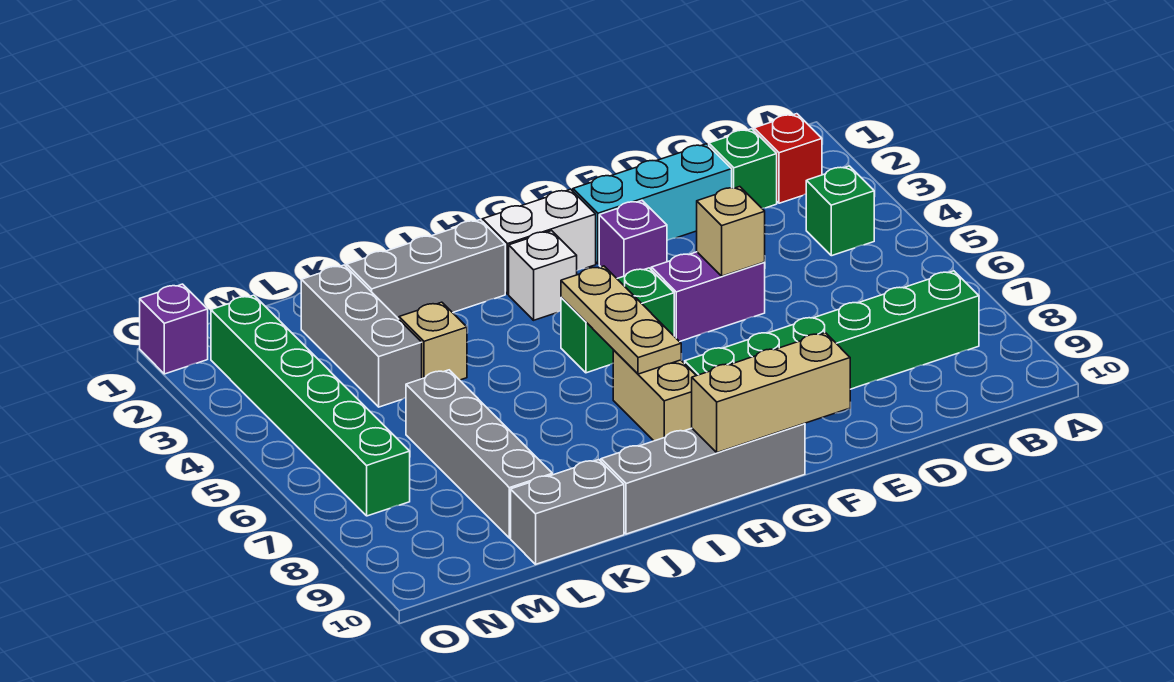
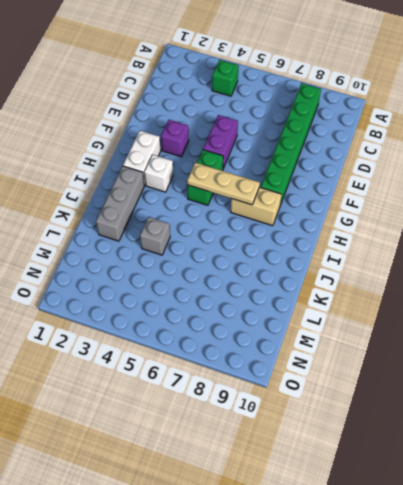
grey brick K4 level 1 -> tan brick K4 level 1
none -> red brick B2 level 1
none -> green brick C2 level 1
none -> cyan brick D2:F2 level 1

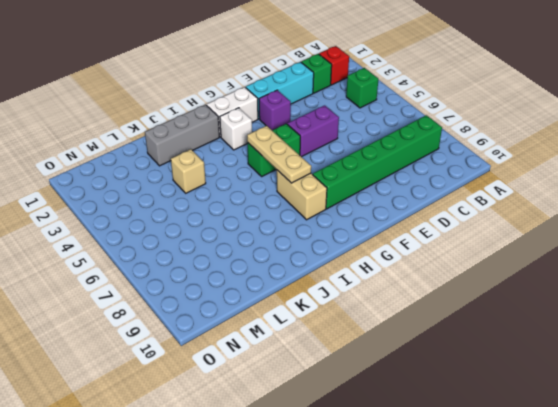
none -> grey brick G10:J10 level 1
none -> grey brick K10:L10 level 1
none -> grey brick L2:L4 level 1

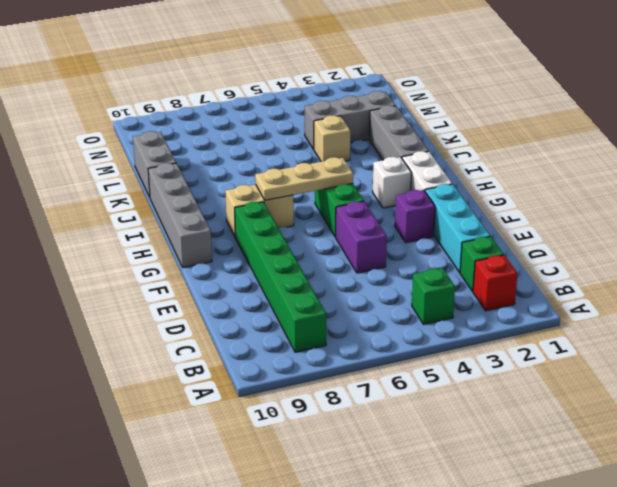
none -> grey brick L6:L9 level 1
none -> green brick N2:N7 level 1
none -> purple brick O1 level 1

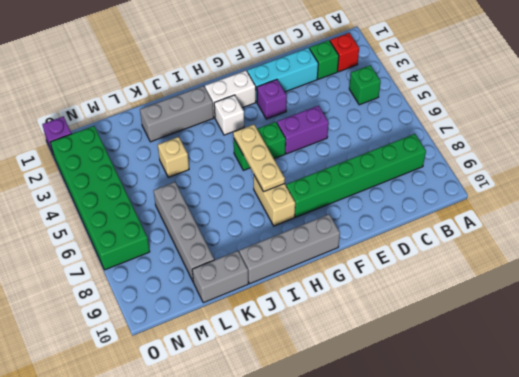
green brick N2:O7 level 1 -> green brick N2:N7 level 1
none -> grey brick L2:L4 level 1
none -> tan brick E5 level 2
none -> tan brick F10:H10 level 2

